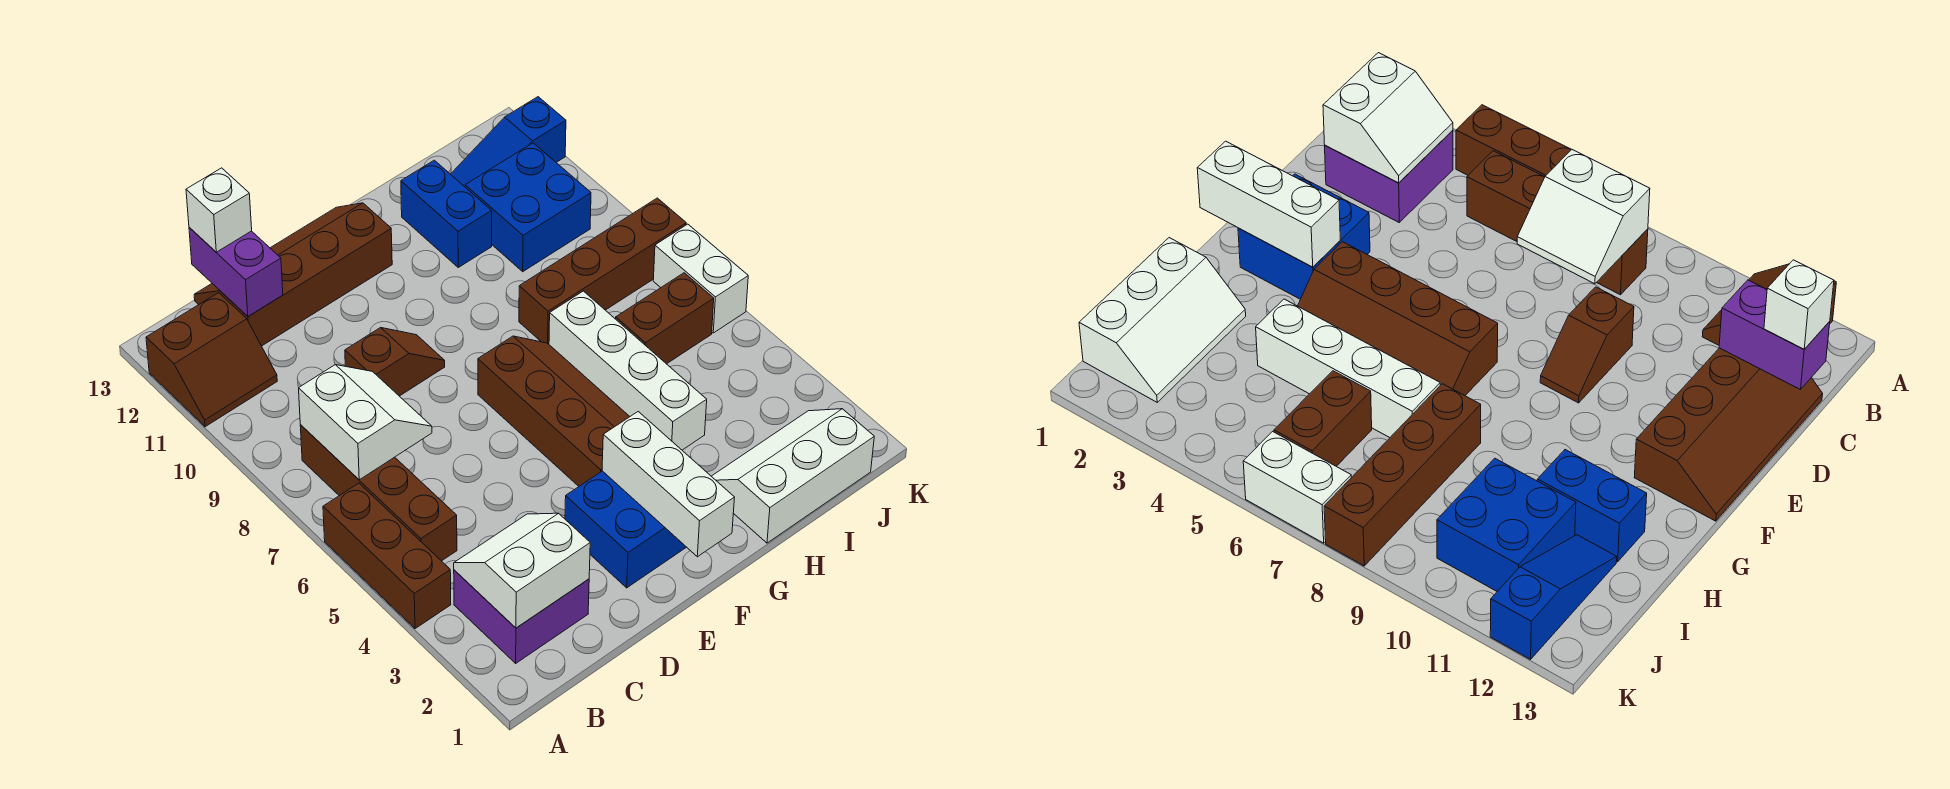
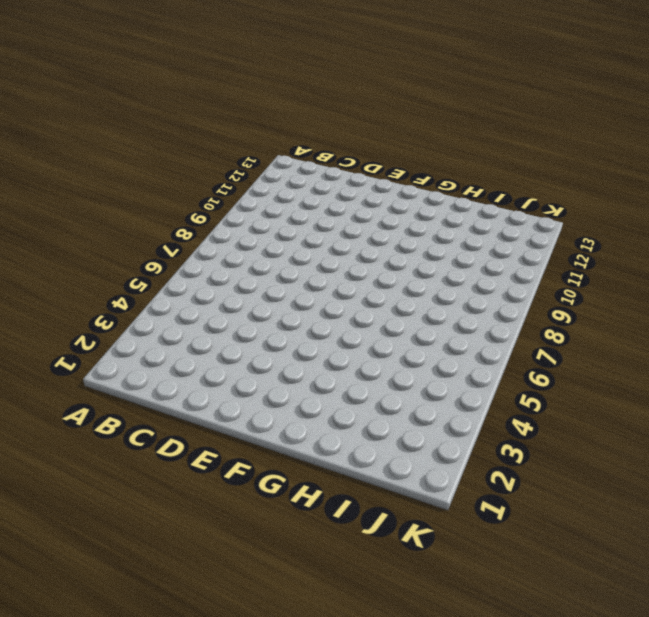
none -> brown brick A4:A6 level 1
none -> brown slope A11:B12 level 1 top 12
none -> purple brick B2:C3 level 1

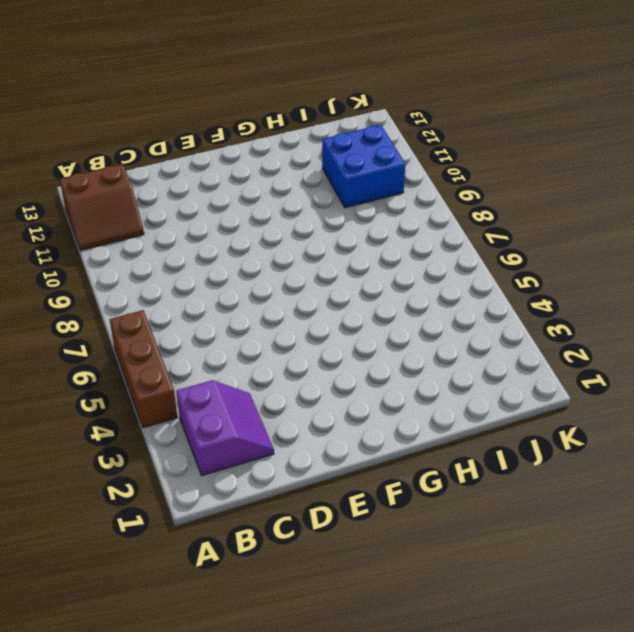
purple slope B2:C3 level 1 top B -> purple brick B2:C3 level 1
none -> brown brick B5:B8 level 1
none -> brown slope C12:F13 level 1 top 12
none -> brown slope D9:E9 level 1 top D

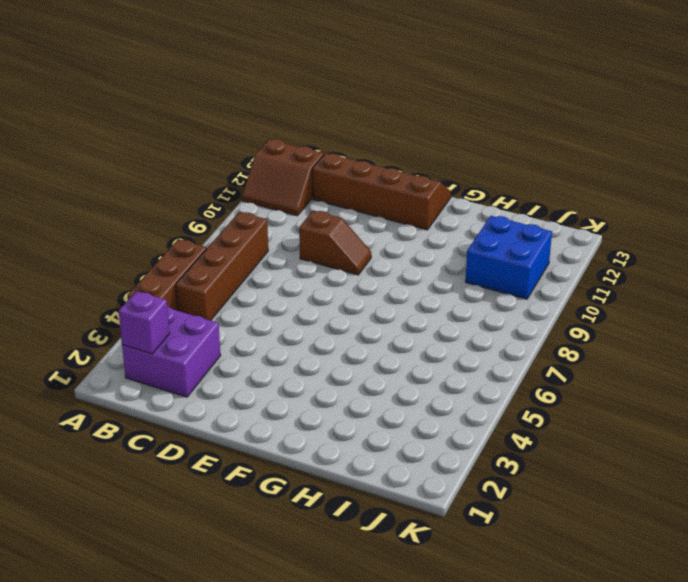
purple brick B2 level 2 -> white slope B2:C3 level 2 top 2
none -> blue brick E2:F3 level 1
none -> brown slope F4:G7 level 1 top F
none -> white slope H1:J2 level 1 top 1

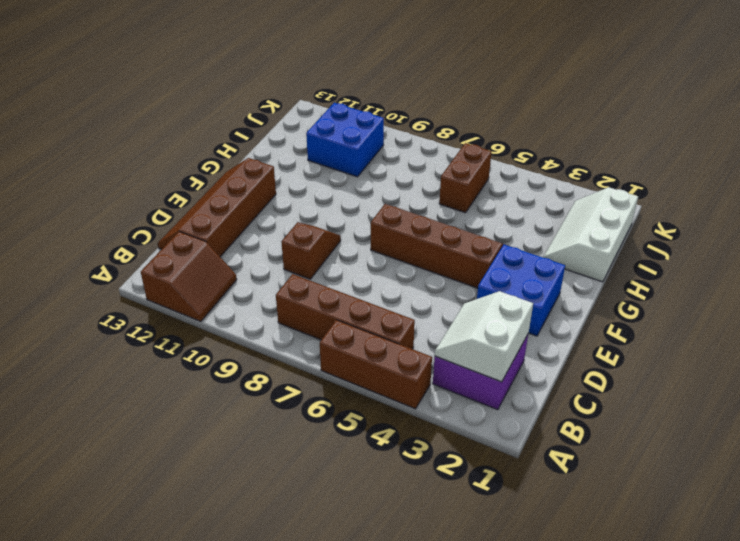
none -> white brick H4:H7 level 1
none -> brown brick H8:K8 level 1
none -> blue brick H11:H12 level 1

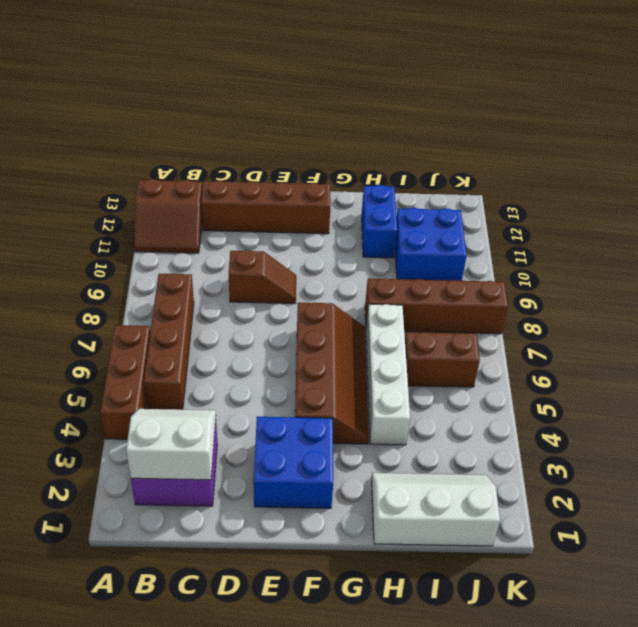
none -> blue slope I12:K12 level 1 top K
none -> white brick K6:K7 level 1
none -> white slope B7:C8 level 2 top B

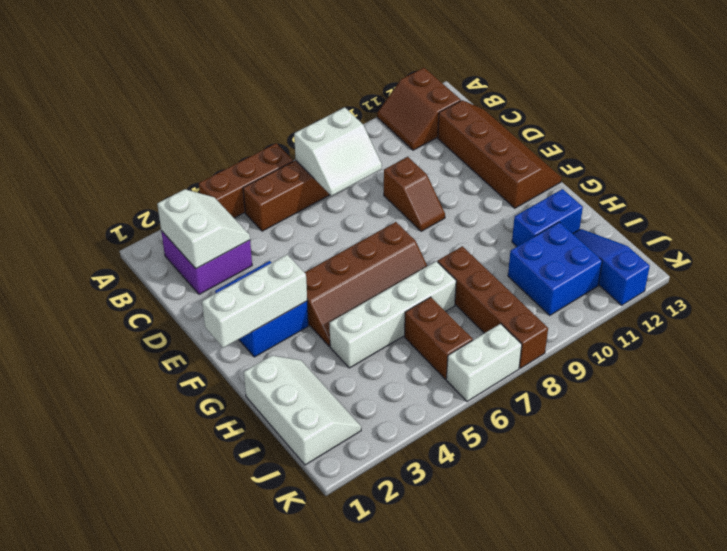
none -> purple brick C12:C13 level 2
none -> white brick C13 level 3

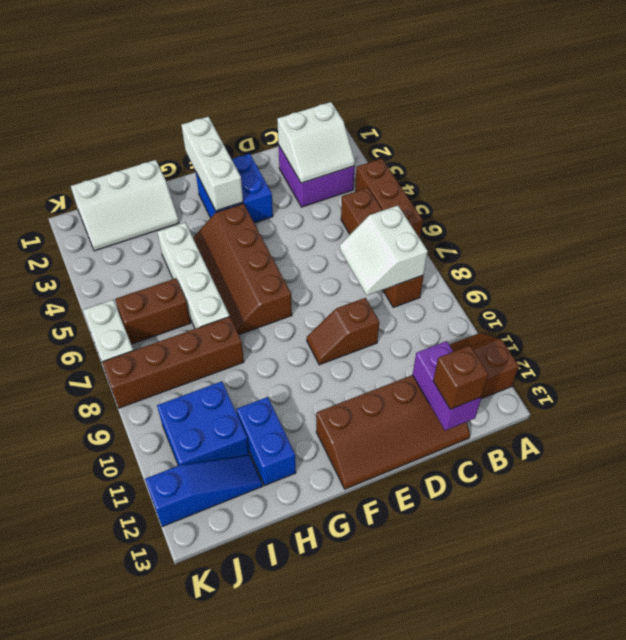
brown brick C13 level 3 -> white brick C13 level 3

